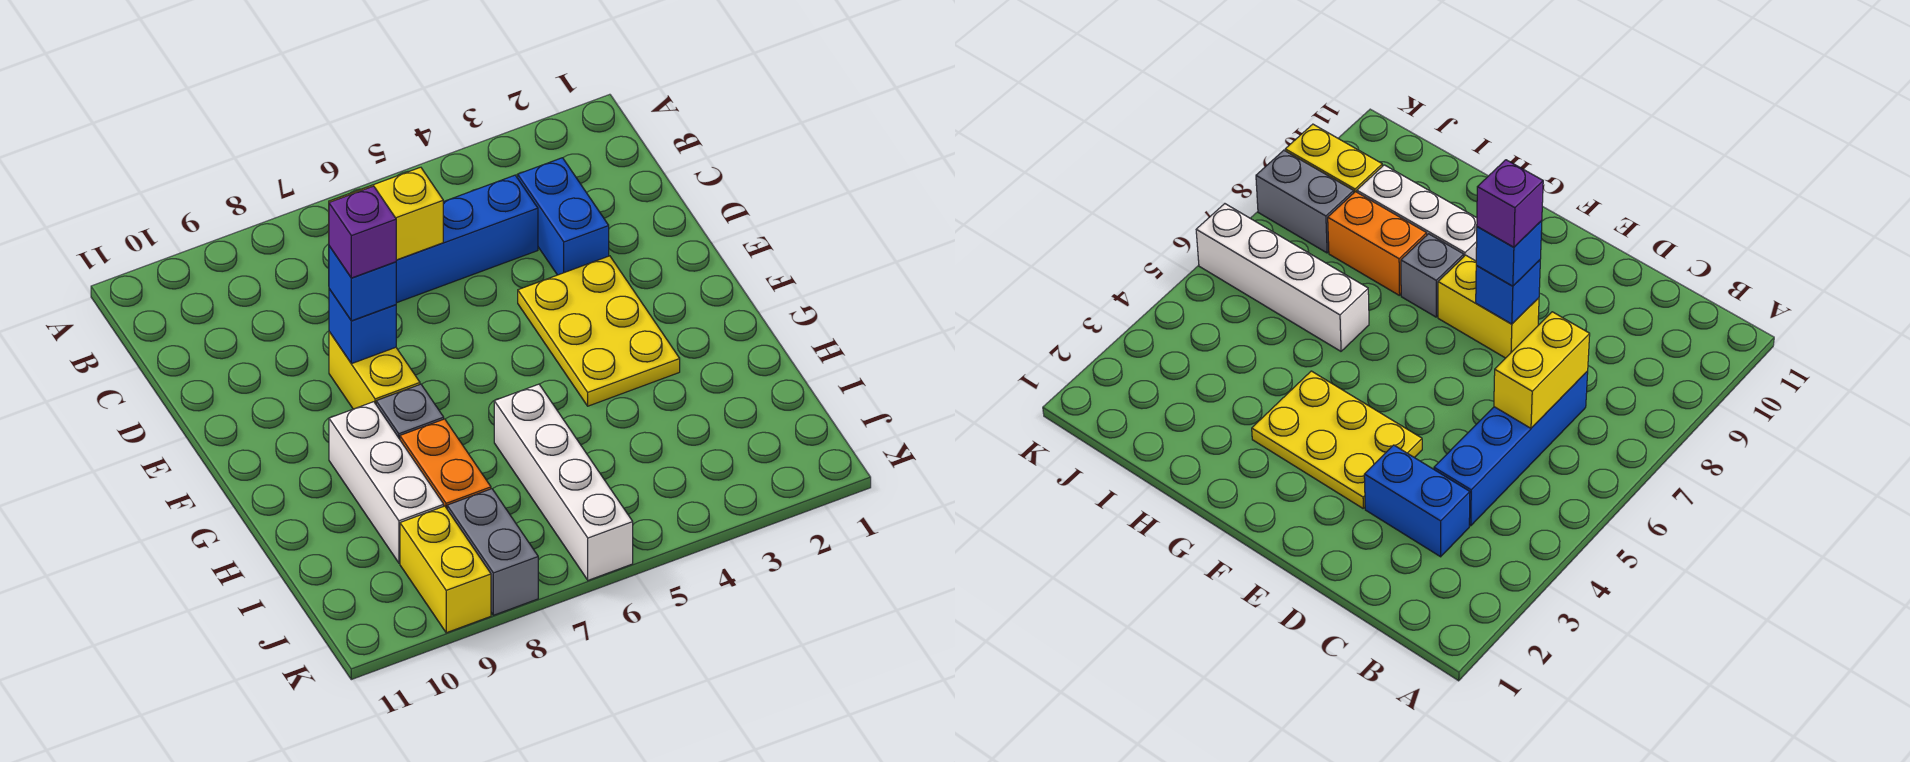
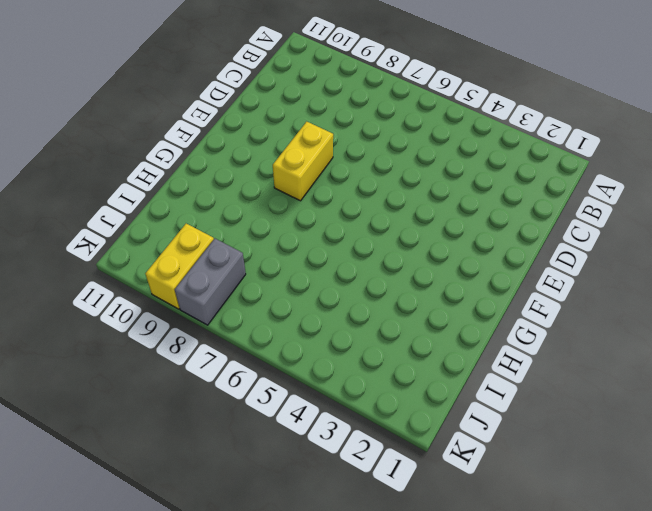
none -> blue brick C3:D3 level 1
none -> blue brick C4:C7 level 1
none -> yellow plate E3:G4 level 1

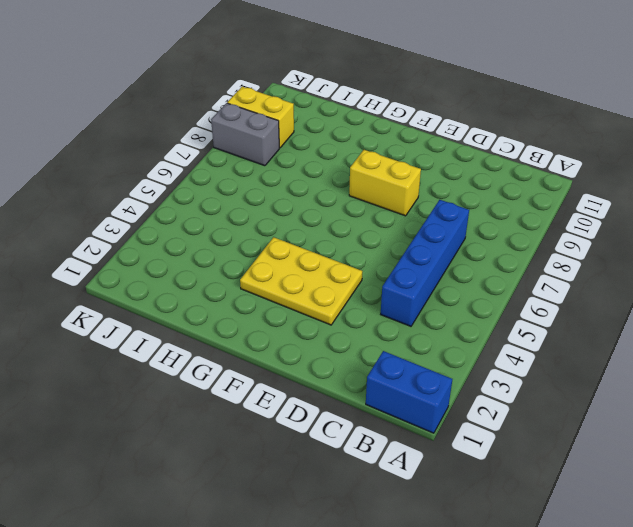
blue brick A1:B1 level 1 -> blue brick C3:D3 level 1
none -> grey brick G8 level 1
none -> white brick G9:I9 level 1
none -> white brick H6:K6 level 1

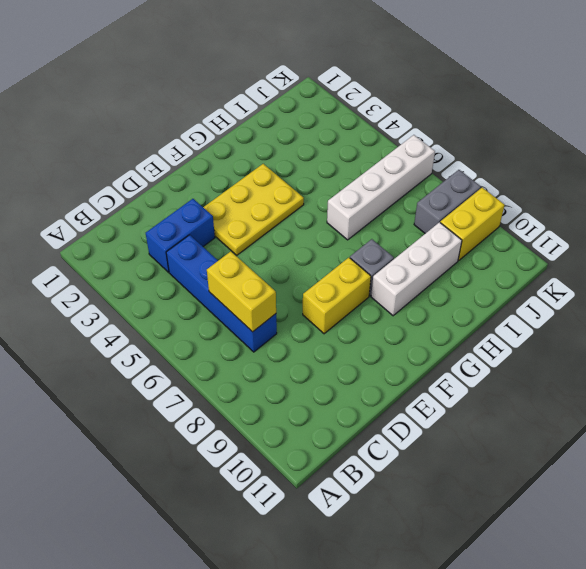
none -> orange brick H8:I8 level 1
none -> blue brick E8 level 2
none -> blue brick E8 level 3

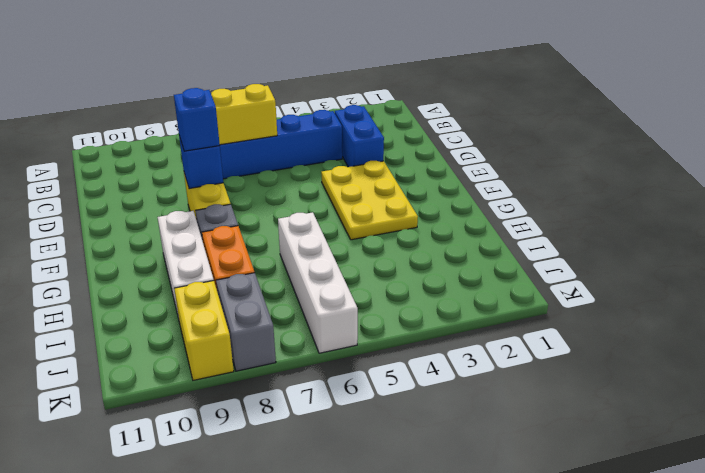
none -> purple brick E8 level 4

